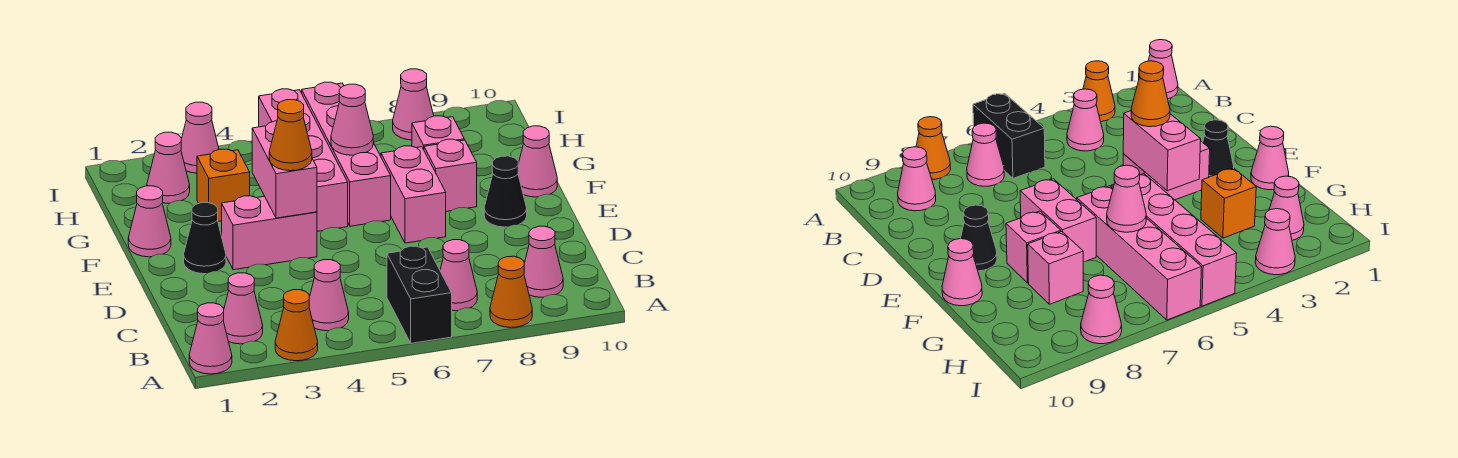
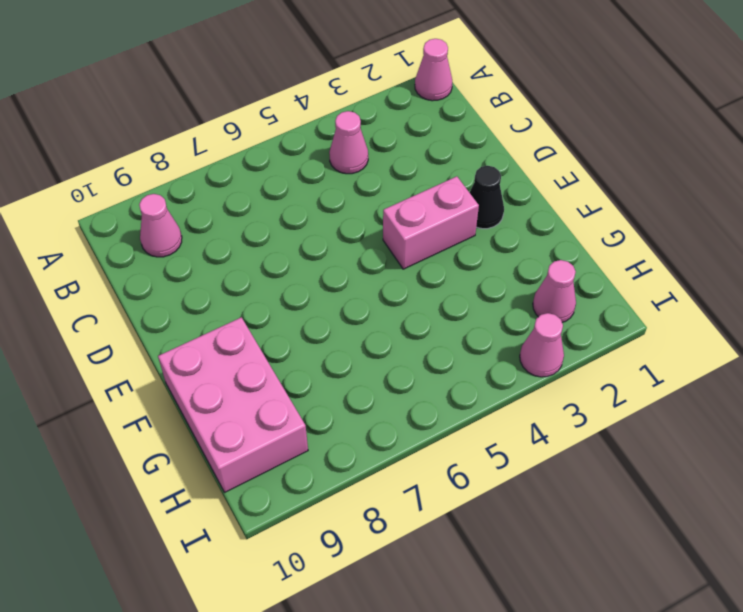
pink brick F9:H10 level 1 -> pink cone F10 level 1
none -> orange cone A3 level 1
none -> black brick A6:B6 level 1
none -> orange cone A8 level 1

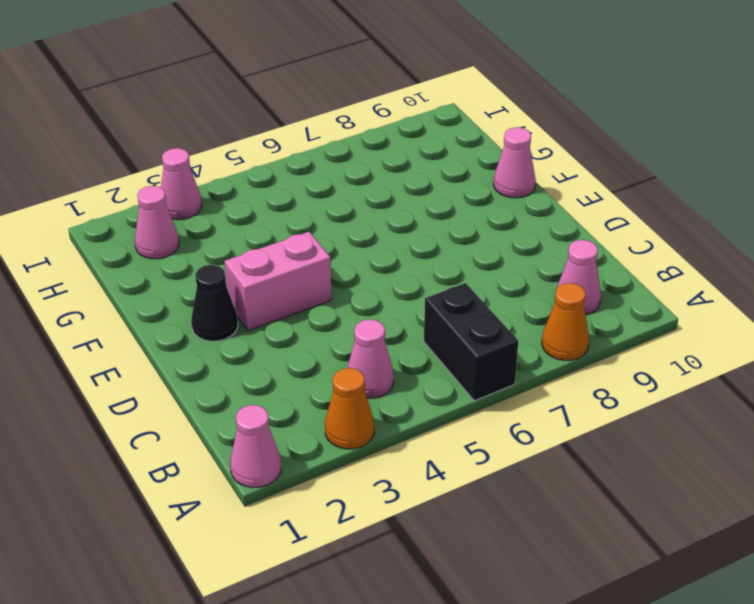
none -> pink cone B2 level 1
none -> pink cone B7 level 1
none -> pink brick E7:F7 level 1

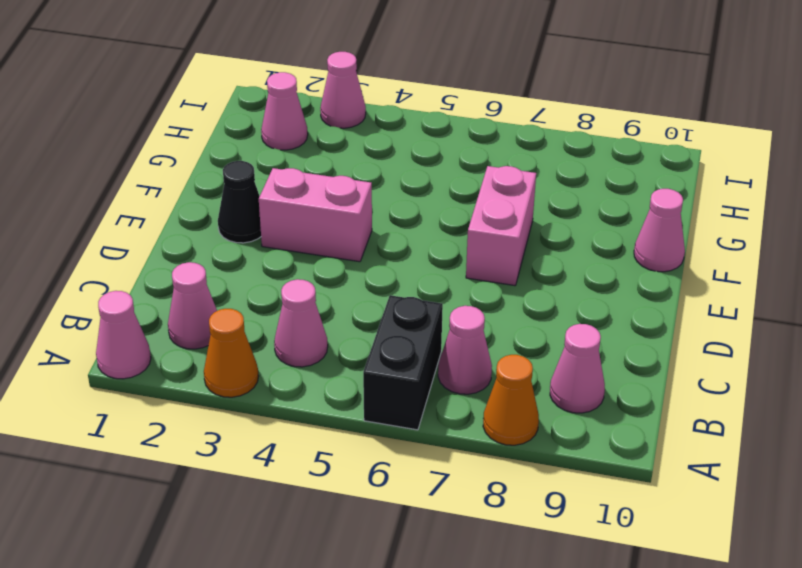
none -> black cone E9 level 1
none -> pink cone F1 level 1
none -> pink brick F5:I5 level 1

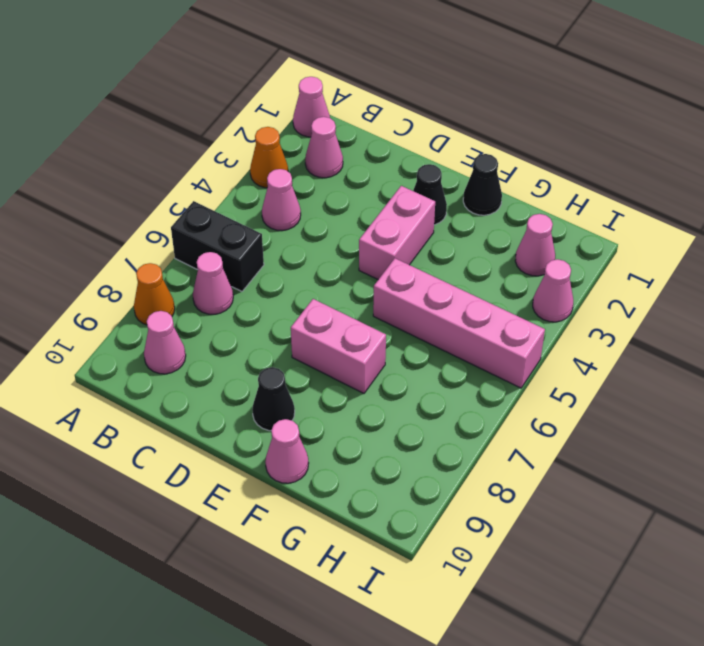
black cone F1 level 1 -> pink cone F1 level 1
none -> pink brick F6:I6 level 1
none -> pink brick F8 level 1
none -> orange brick G3 level 1

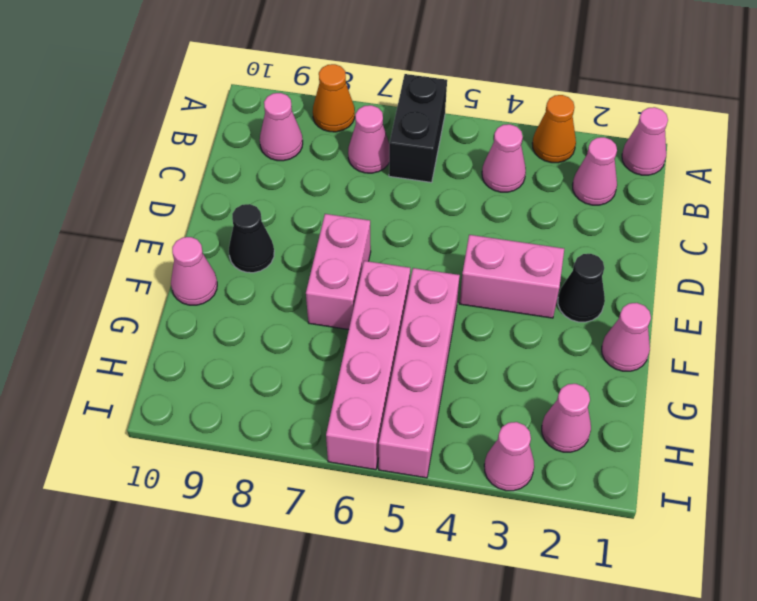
none -> pink brick F8 level 1
none -> orange brick G3 level 1
none -> pink brick G8 level 1

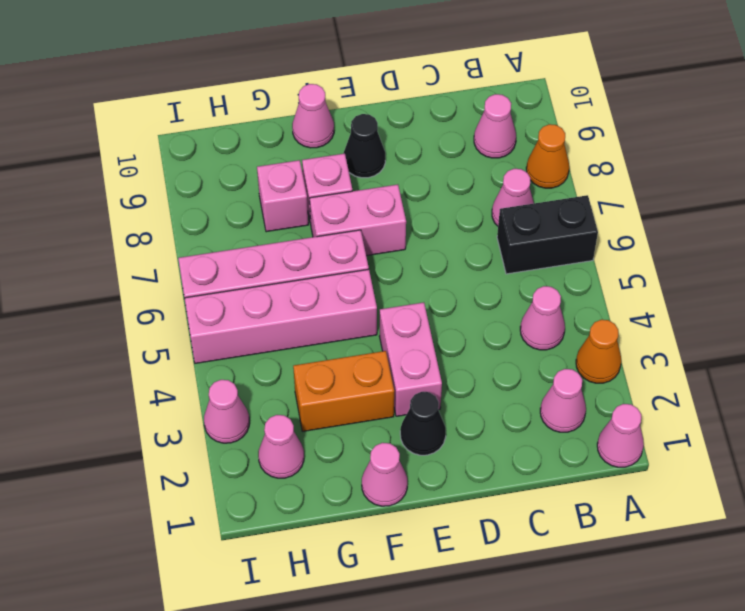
orange brick F3:G3 level 1 -> orange brick G3 level 1
none -> pink cone I8 level 1
none -> pink brick E4:F4 level 2
none -> pink cone G6 level 2

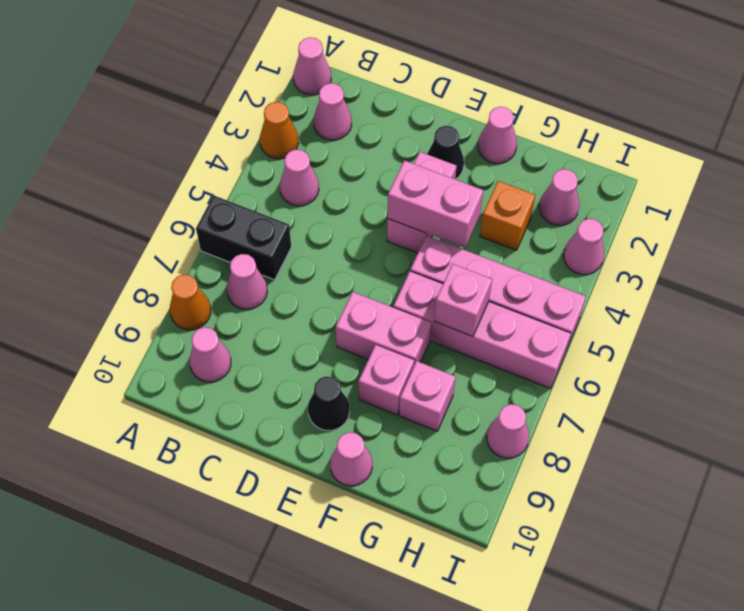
pink brick G6 level 2 -> pink cone G6 level 2
none -> orange cone E4 level 3

